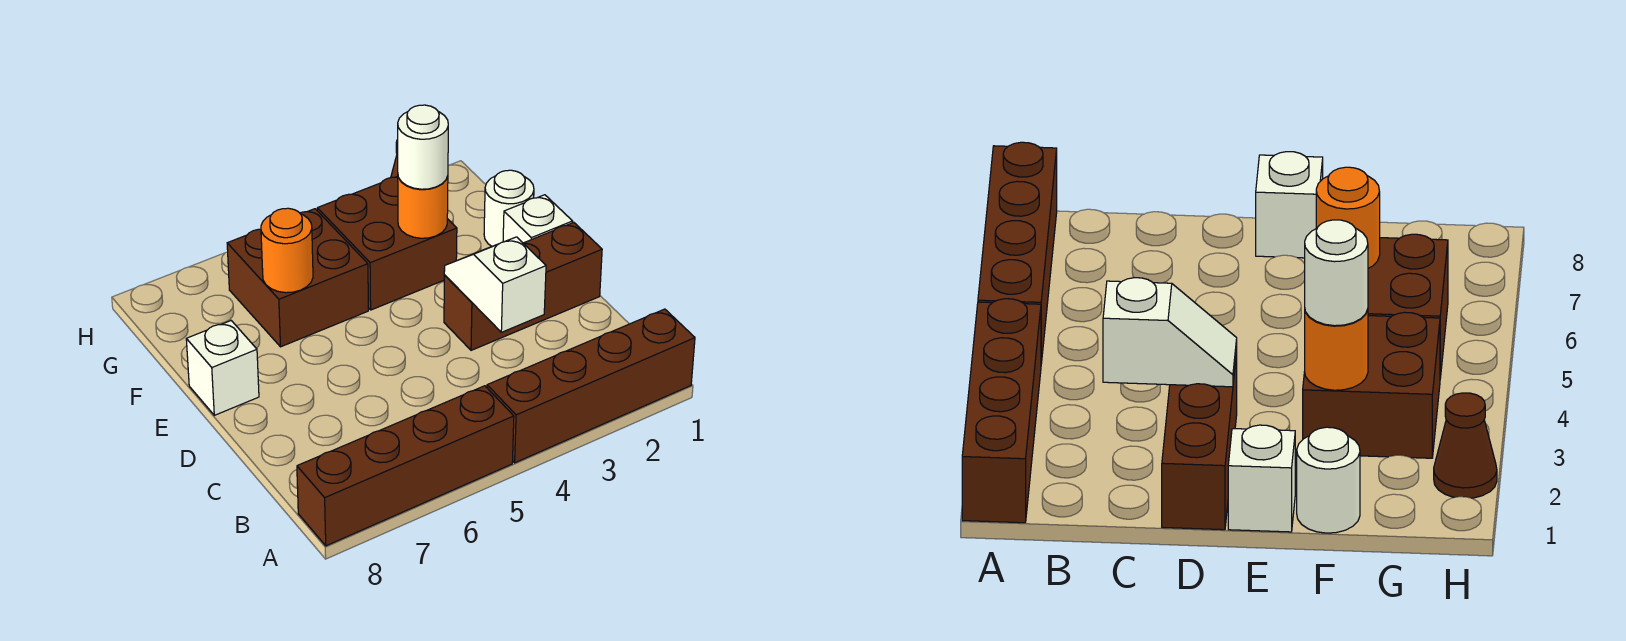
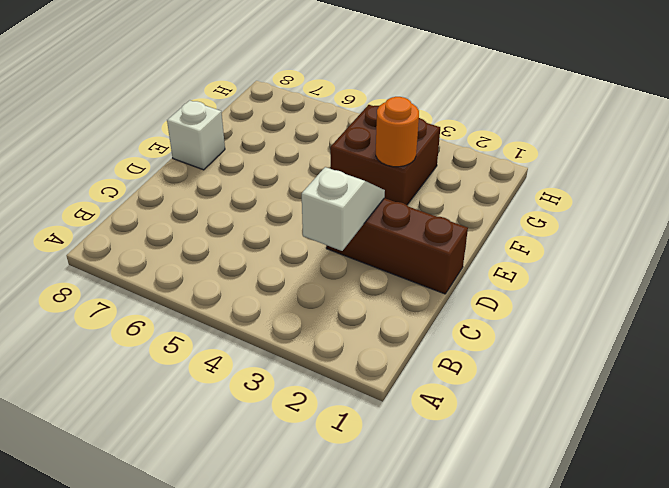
none -> brown brick A1:A4 level 1
none -> brown brick A5:A8 level 1
none -> white brick E1 level 1

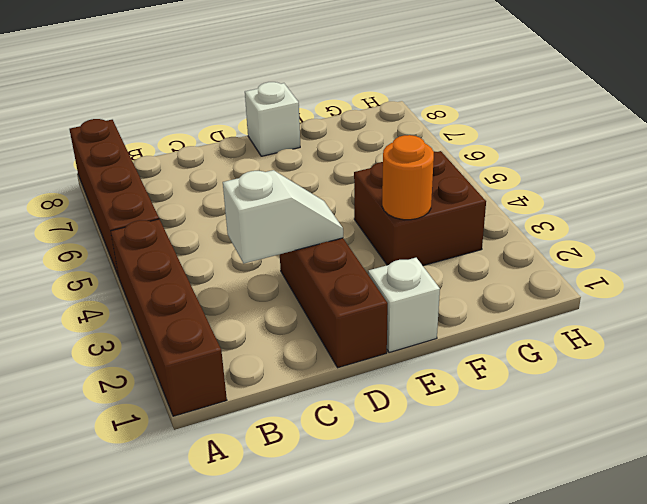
none -> white round brick F1 level 1
none -> brown brick F5:G6 level 1
none -> brown cone H2 level 1

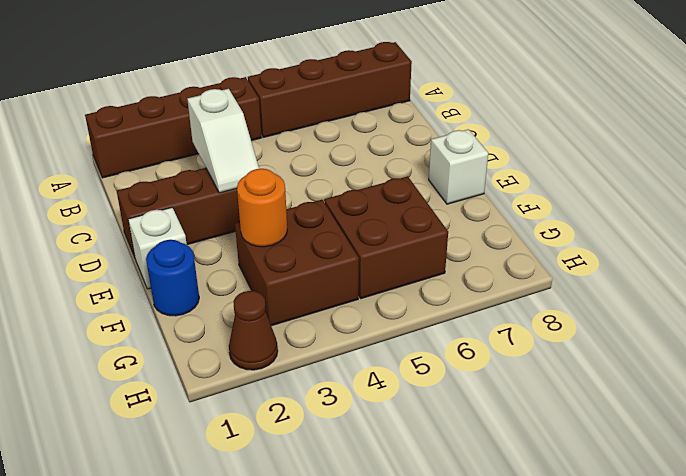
blue round brick F1 level 1 -> white round brick F1 level 1
none -> orange round brick F6 level 2
none -> white round brick F3 level 3

